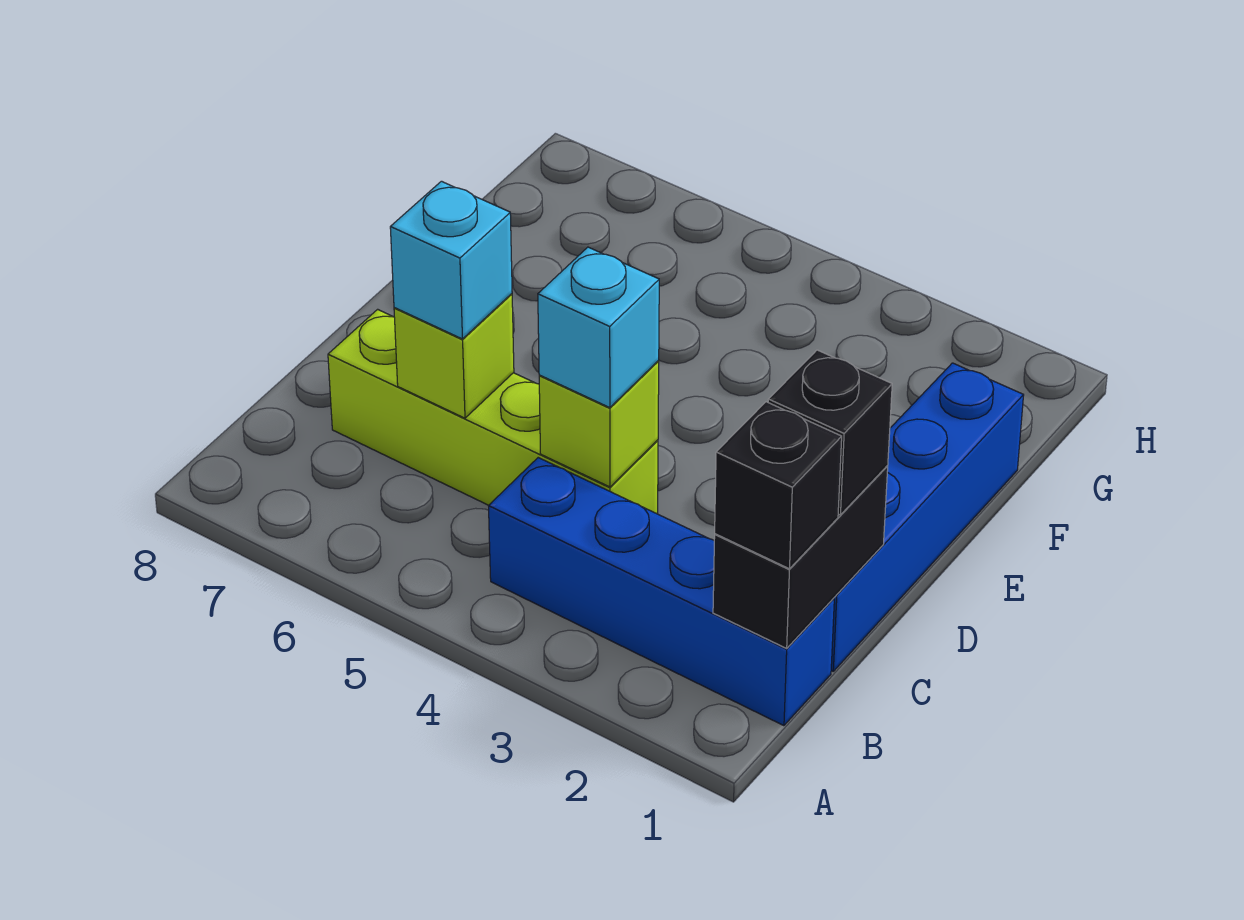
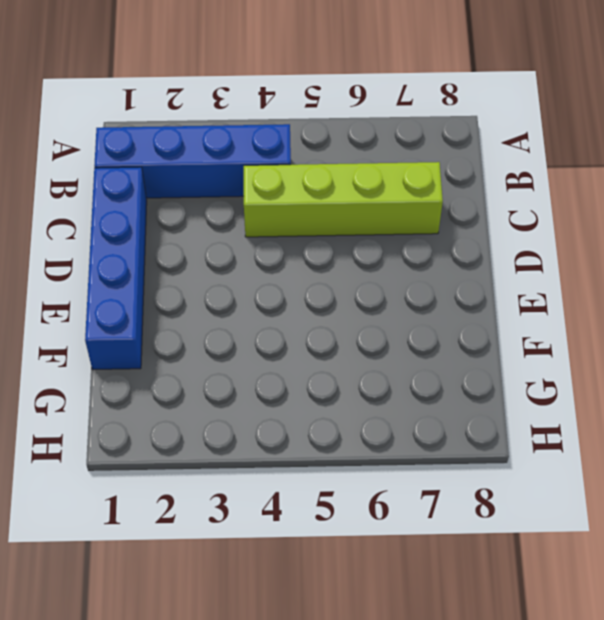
none -> black brick B1:C1 level 2
none -> lime brick C4 level 2

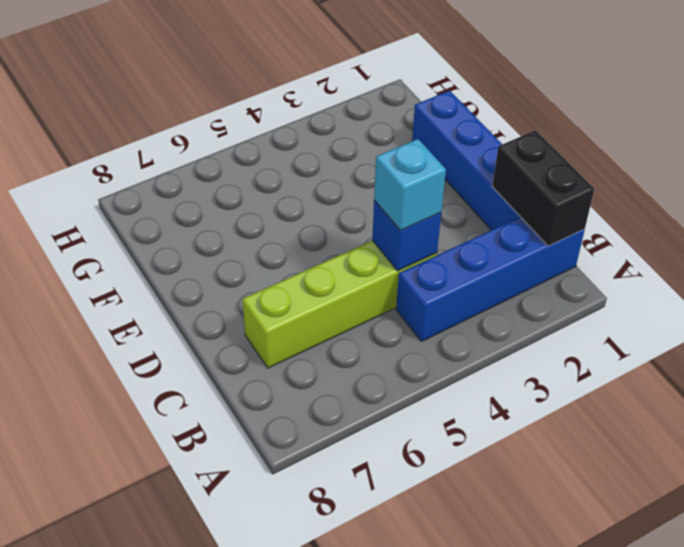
blue brick C4 level 2 -> lime brick C4 level 2
none -> lime brick C6 level 2
none -> black brick B1 level 3

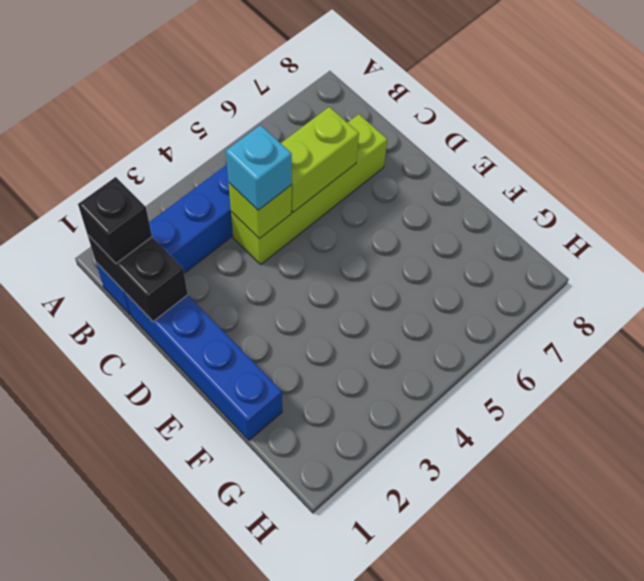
lime brick C5:C6 level 2 -> lime brick C6 level 2
none -> black brick C1 level 3
none -> cyan brick C6 level 3

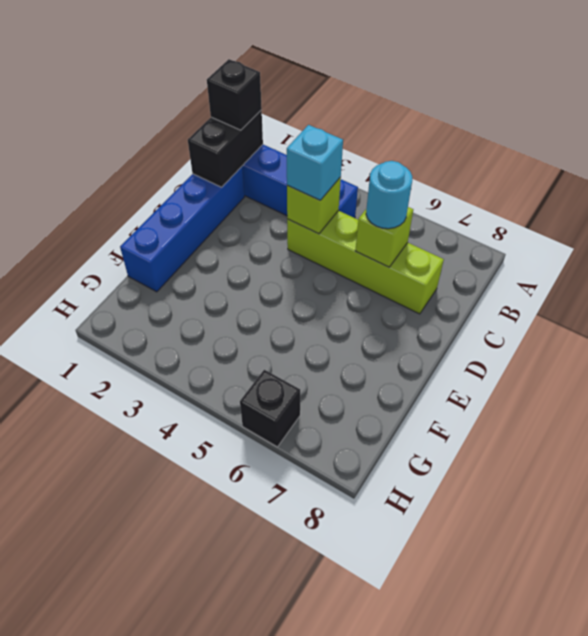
cyan round brick C6 level 3 -> cyan brick C6 level 3
black brick H6 level 1 -> black brick C1 level 3

